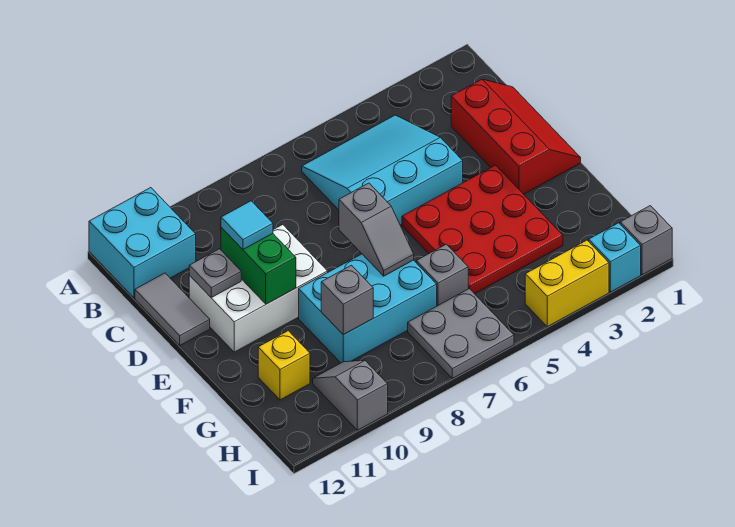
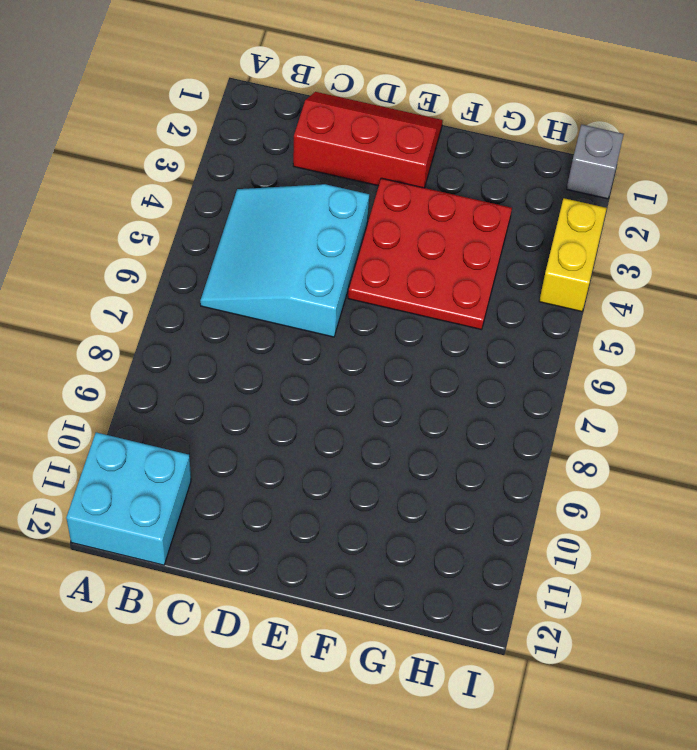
none -> grey tile C12:D12 level 1
none -> white brick D9:E11 level 1
none -> cyan brick F7:G9 level 1

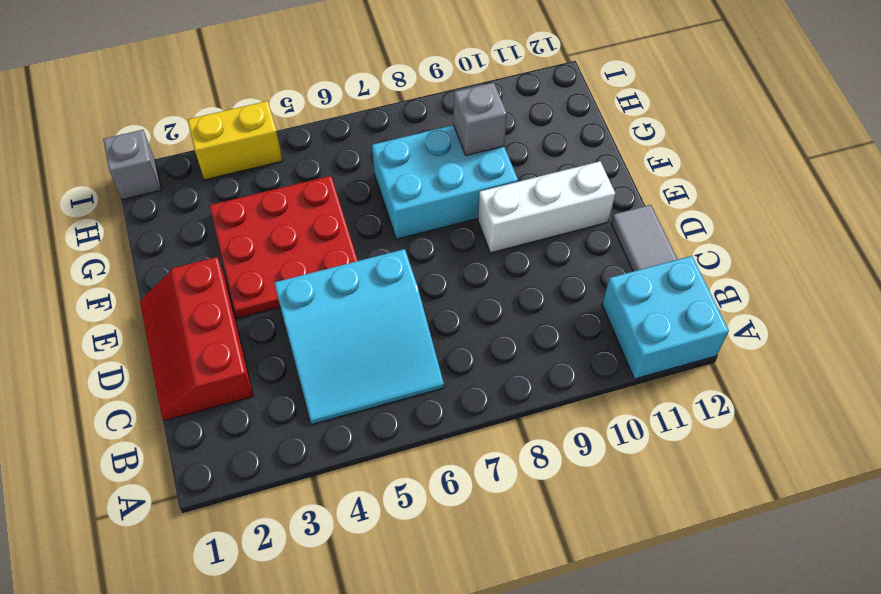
white brick E9:E11 level 1 -> white brick D9:E11 level 1
none -> grey brick G6 level 1
none -> yellow brick G11 level 1
none -> grey plate H6:I7 level 1

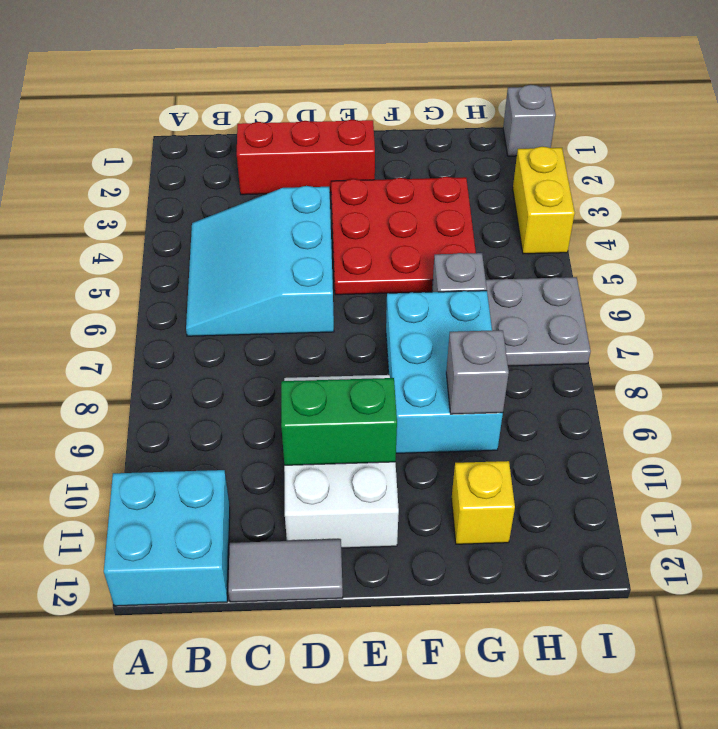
none -> grey slope H10:I10 level 1 top I
none -> cyan brick I2 level 1
none -> grey plate D11 level 2

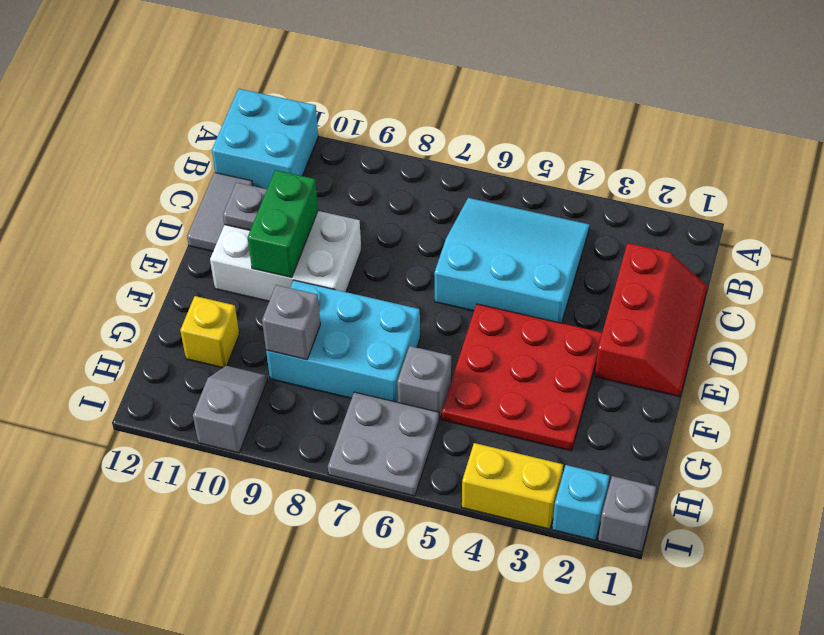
none -> grey slope E7:F7 level 2 top E
none -> cyan tile D10 level 3

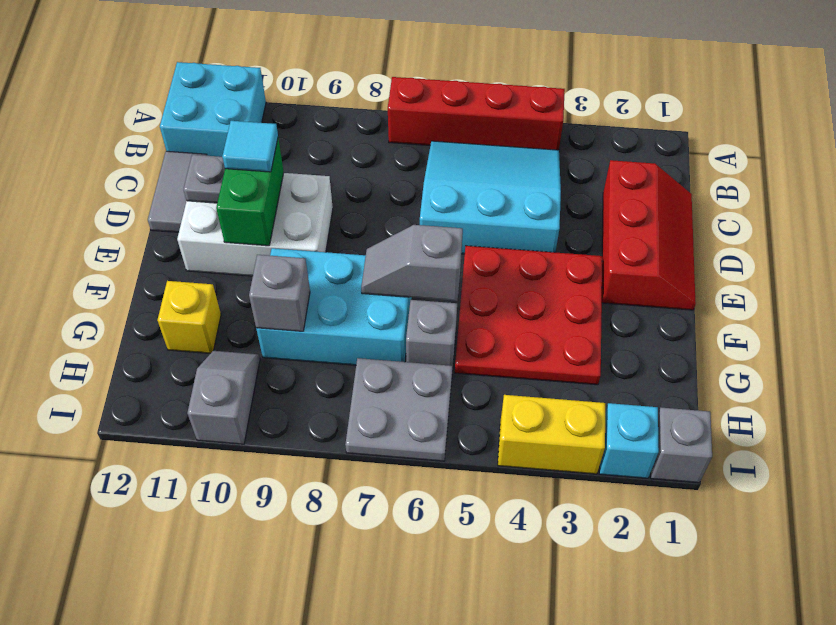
red brick A4:A7 level 1 -> none
grey slope F6:F7 level 2 top 6 -> grey slope E7:F7 level 2 top E

